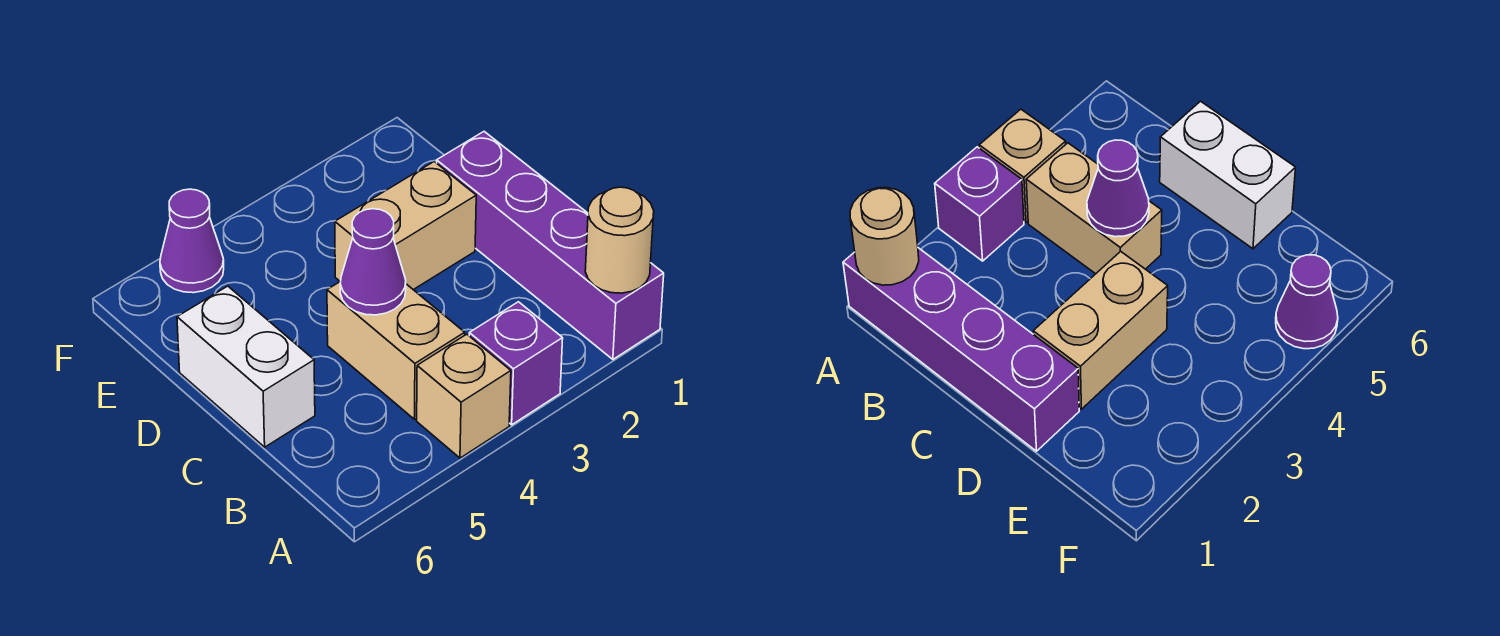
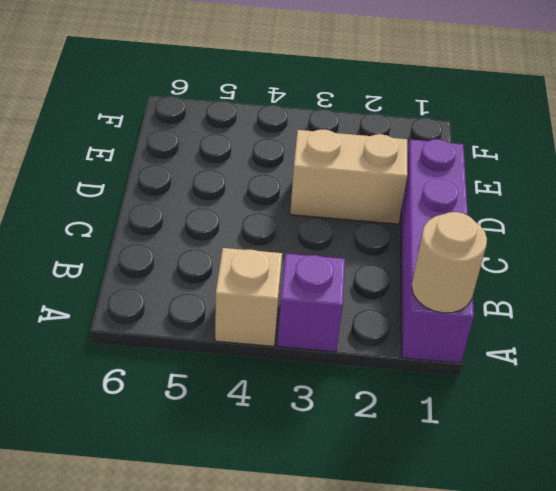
none -> tan brick B4:C4 level 1
none -> white brick C6:D6 level 1

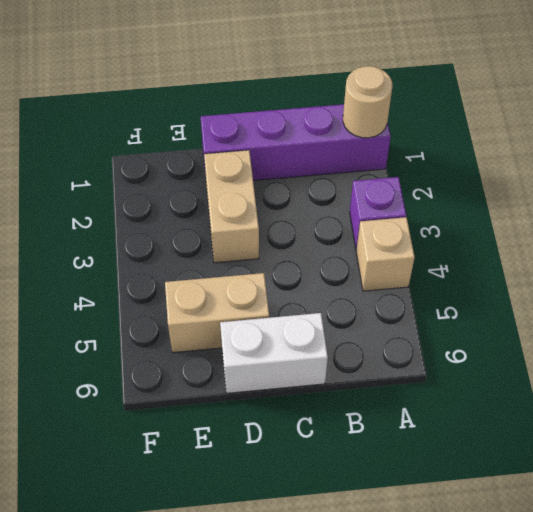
tan brick D5:E5 level 1 -> tan brick B4:C4 level 1
none -> purple cone F5 level 1
none -> purple cone C4 level 2

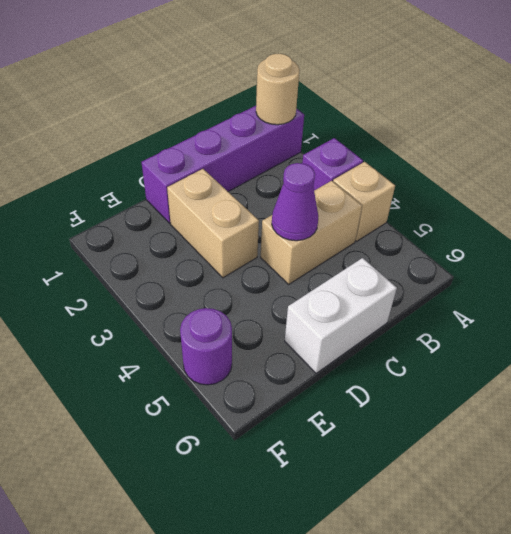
purple round brick F5 level 1 -> purple cone F5 level 1

